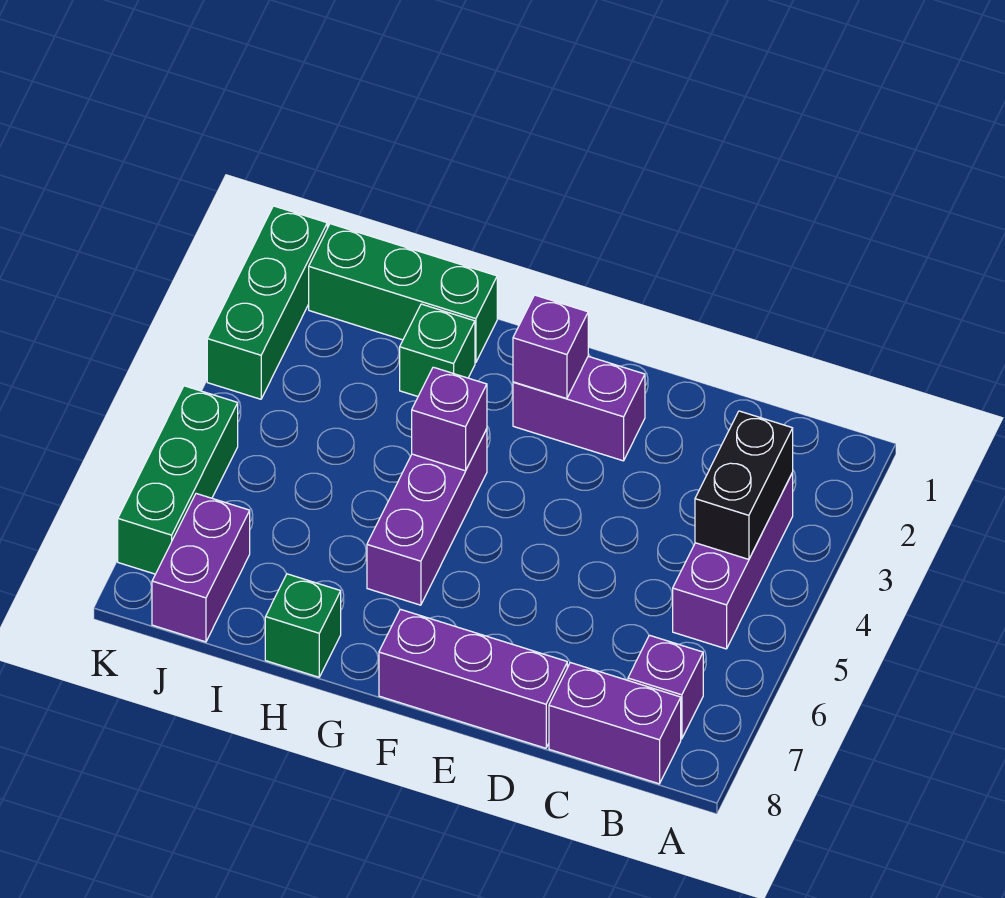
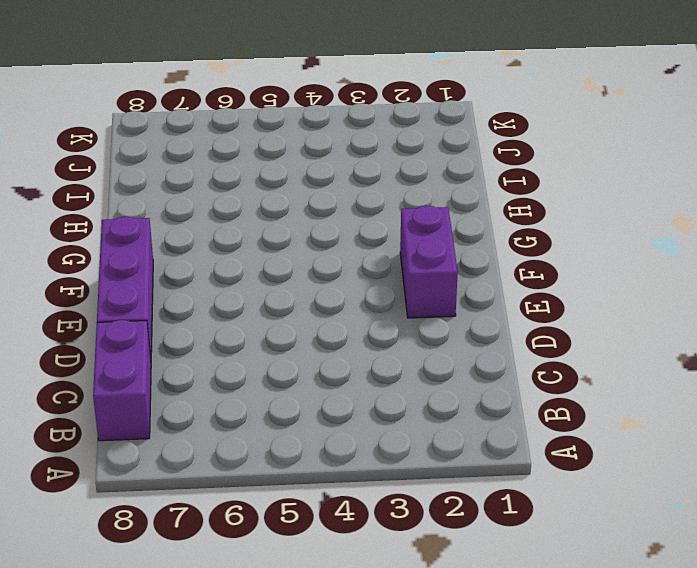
none -> purple brick B3:B5 level 1
none -> purple brick B7 level 1
none -> purple brick G4:G6 level 1

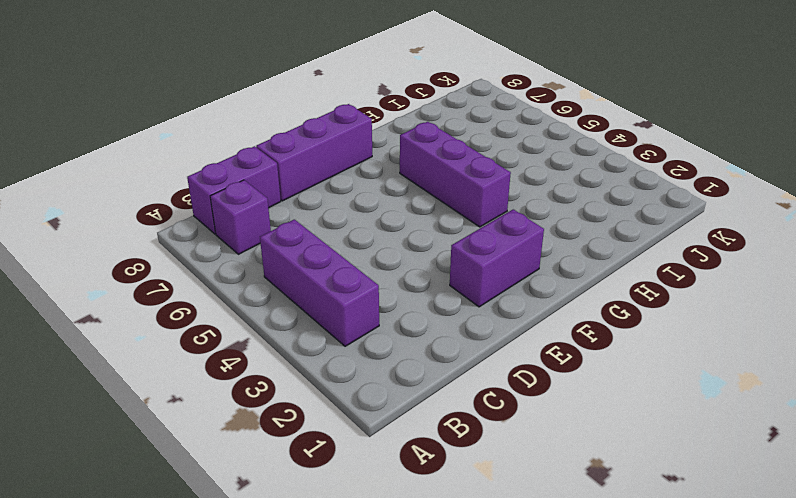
none -> green brick H1:J1 level 1
none -> green brick H2 level 1
none -> green brick H8 level 1

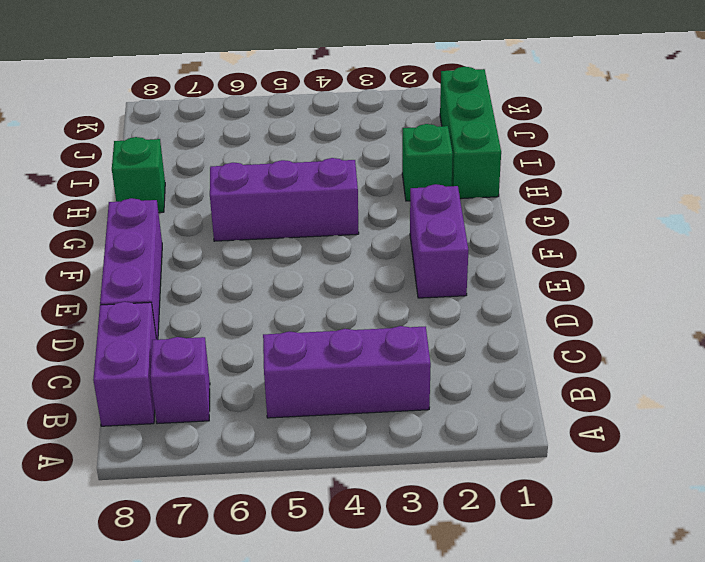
none -> purple brick J7:J8 level 1
none -> green brick K1:K3 level 1
none -> green brick K5:K7 level 1

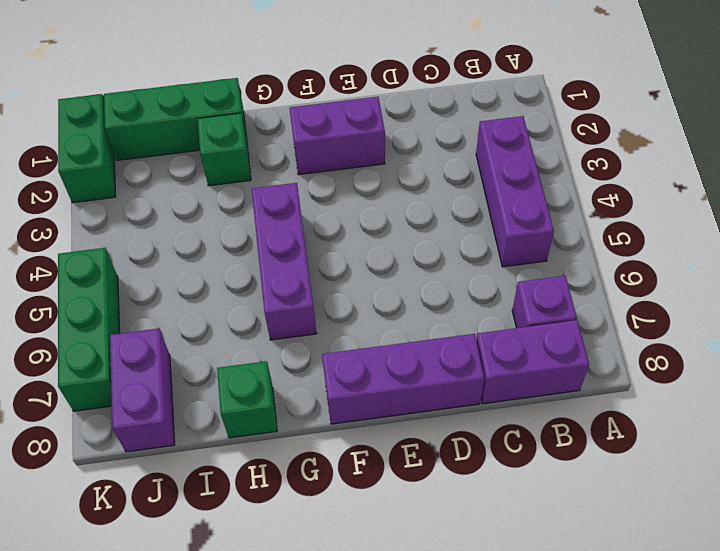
green brick K1:K2 level 1 -> green brick K1:K3 level 1
none -> black brick B3:B4 level 2
none -> purple brick F2 level 2
none -> purple brick G4 level 2

